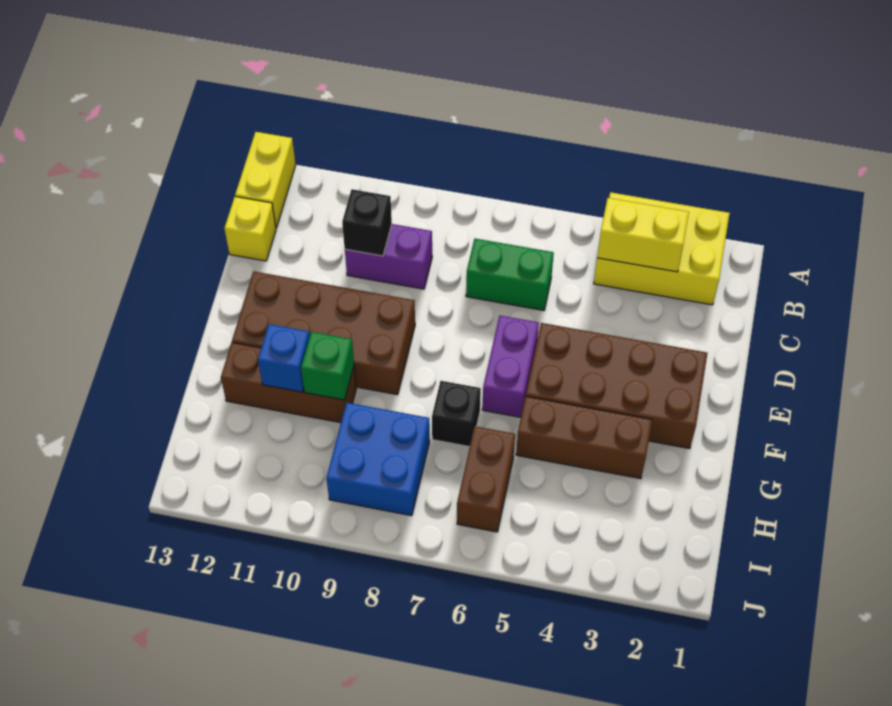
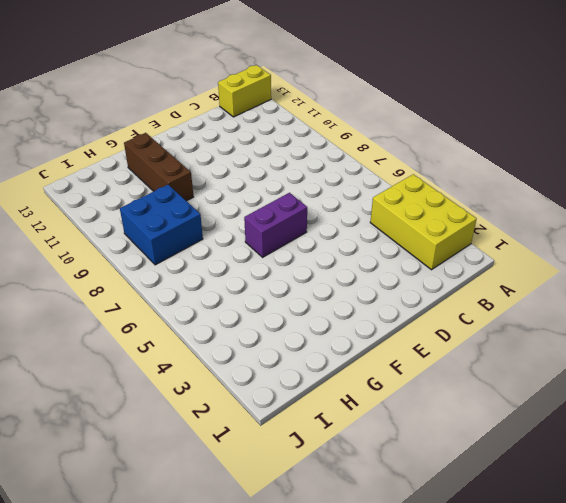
none -> green brick C6:C7 level 1
none -> purple brick C9:C10 level 1
none -> yellow brick C13 level 1

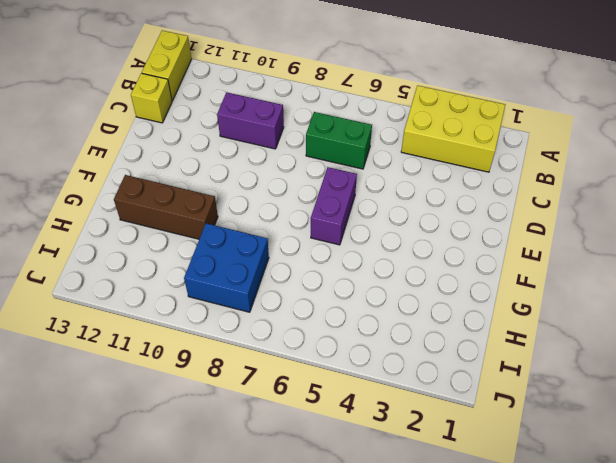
none -> brown brick E2:F5 level 1
none -> brown brick E9:F12 level 1
none -> brown brick G3:G5 level 1

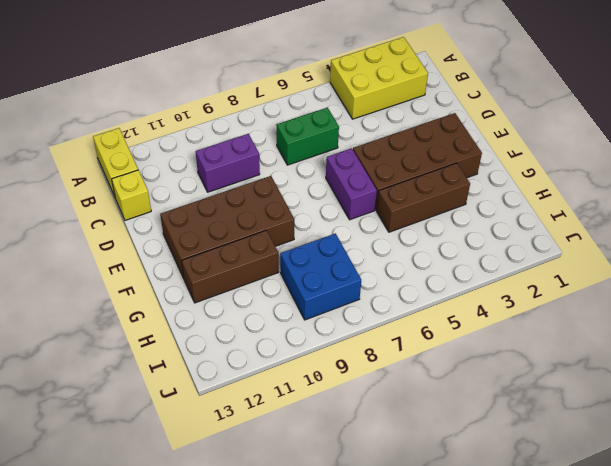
none -> black brick G7 level 1
none -> brown brick H6:I6 level 1
none -> yellow brick B3:B4 level 2

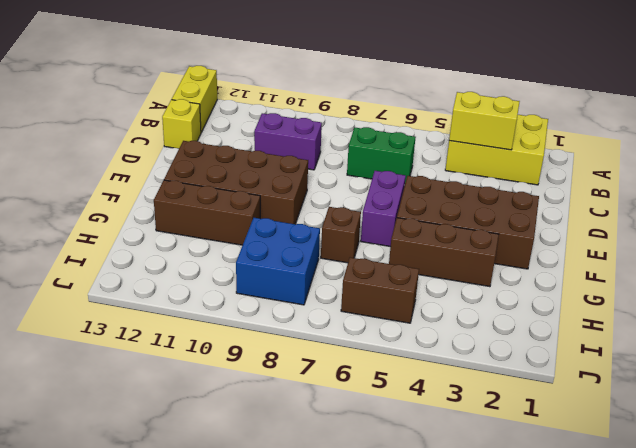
brown brick G7 level 1 -> black brick G7 level 1
brown brick I5:I6 level 1 -> brown brick H6:I6 level 1
none -> black brick C10 level 2
none -> green brick G10 level 2
none -> blue brick G11 level 2

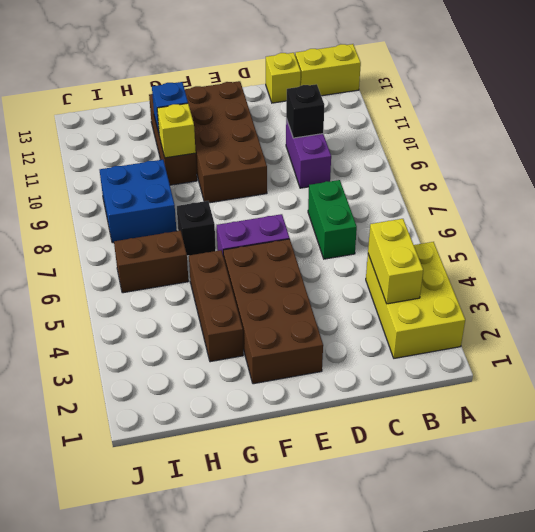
yellow brick G10 level 2 -> green brick G10 level 2

